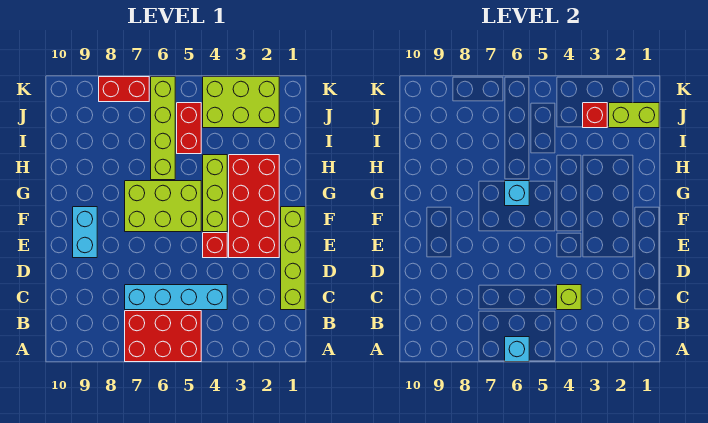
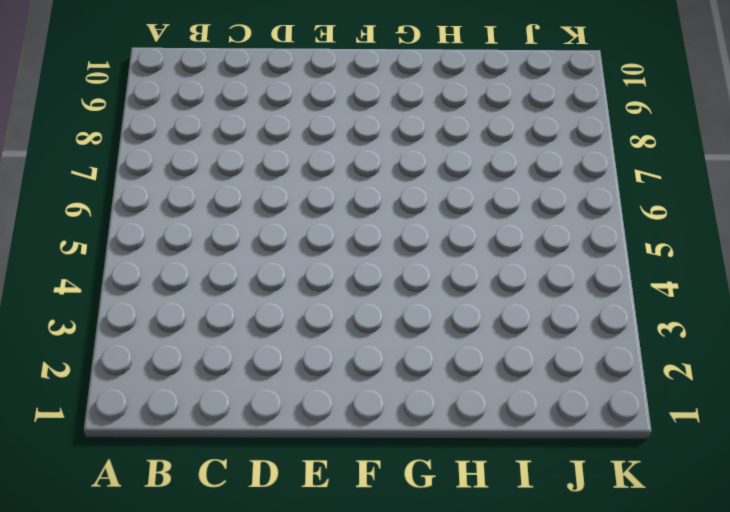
none -> red brick A5:B7 level 1
none -> lime brick C1:F1 level 1
none -> cyan brick C4:C7 level 1

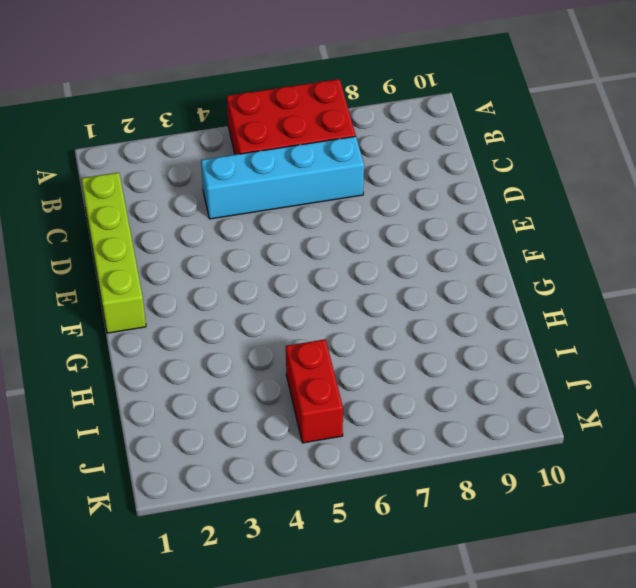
none -> red brick E2:H3 level 1
none -> red brick E4 level 1
none -> cyan brick E9:F9 level 1

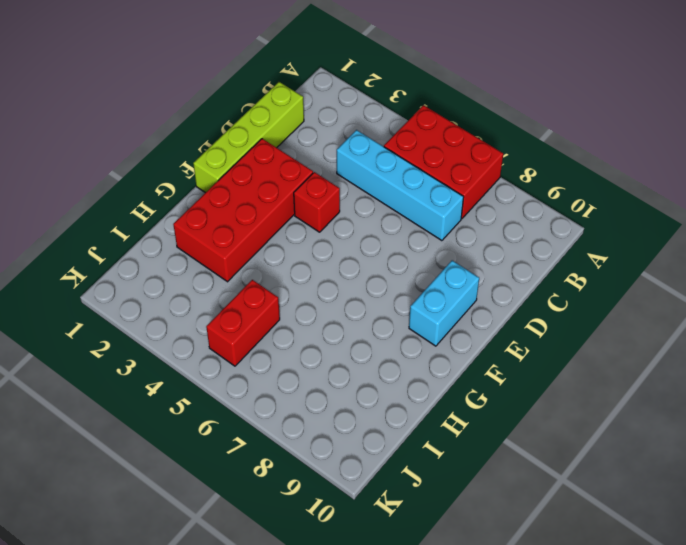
none -> lime brick F4:H4 level 1
none -> lime brick F5:G7 level 1
none -> lime brick H6:K6 level 1

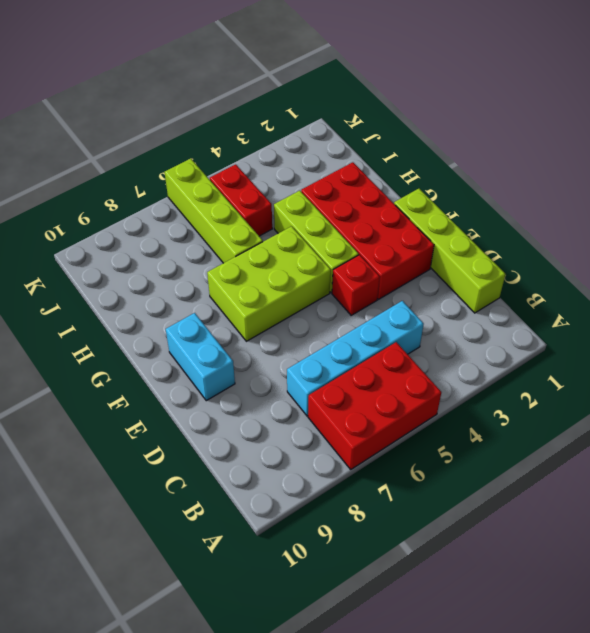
none -> lime brick J2:K4 level 1
none -> red brick K7:K8 level 1
none -> cyan brick A6 level 2

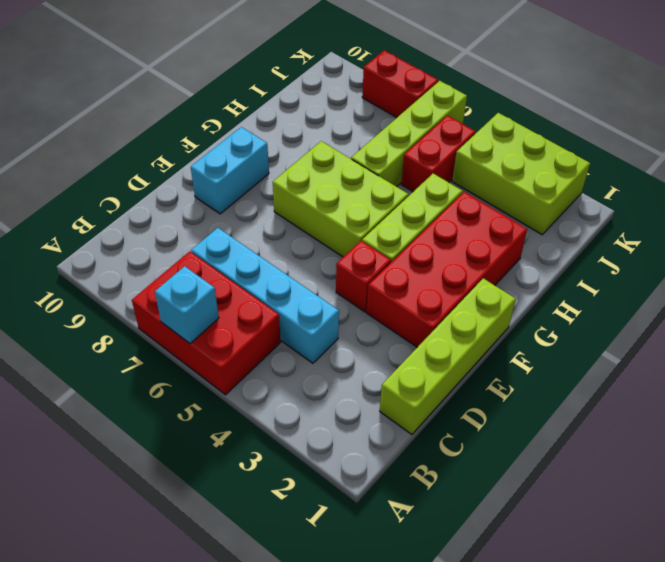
none -> lime brick C4 level 2
none -> cyan brick G6 level 2
none -> lime brick J1:J2 level 2

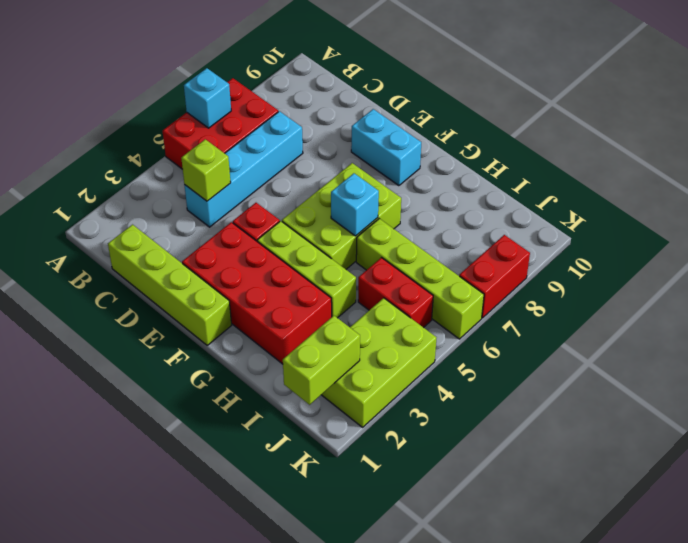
none -> red brick J3 level 2

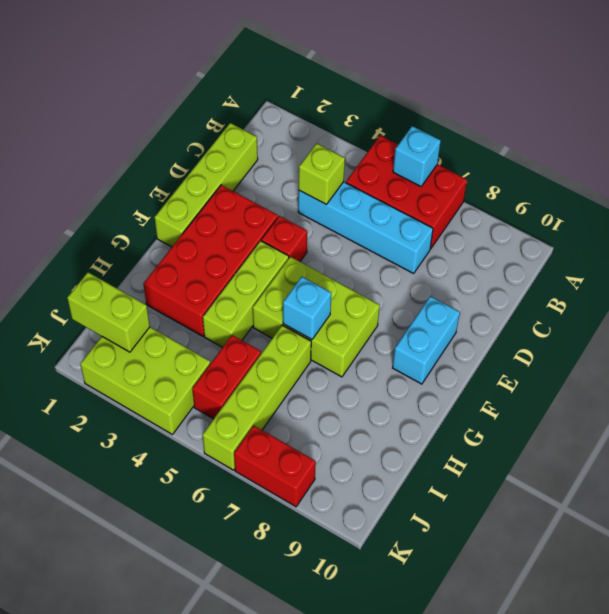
none -> red brick J3 level 2

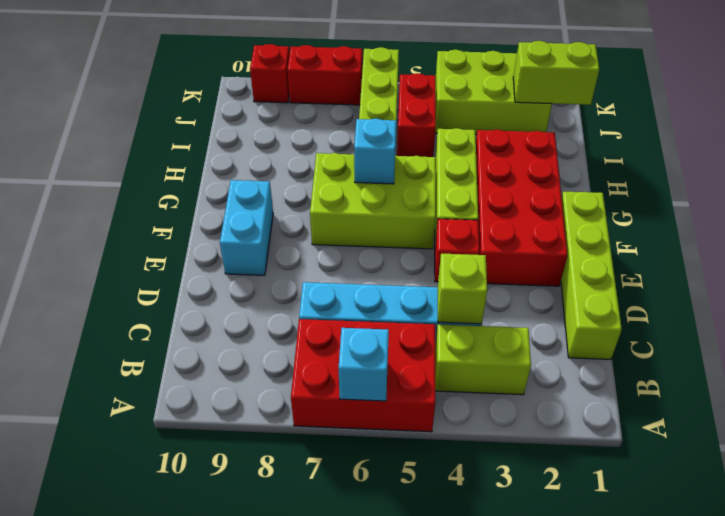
lime brick B3:B4 level 1 -> none
red brick K9 level 1 -> red brick J3 level 2

